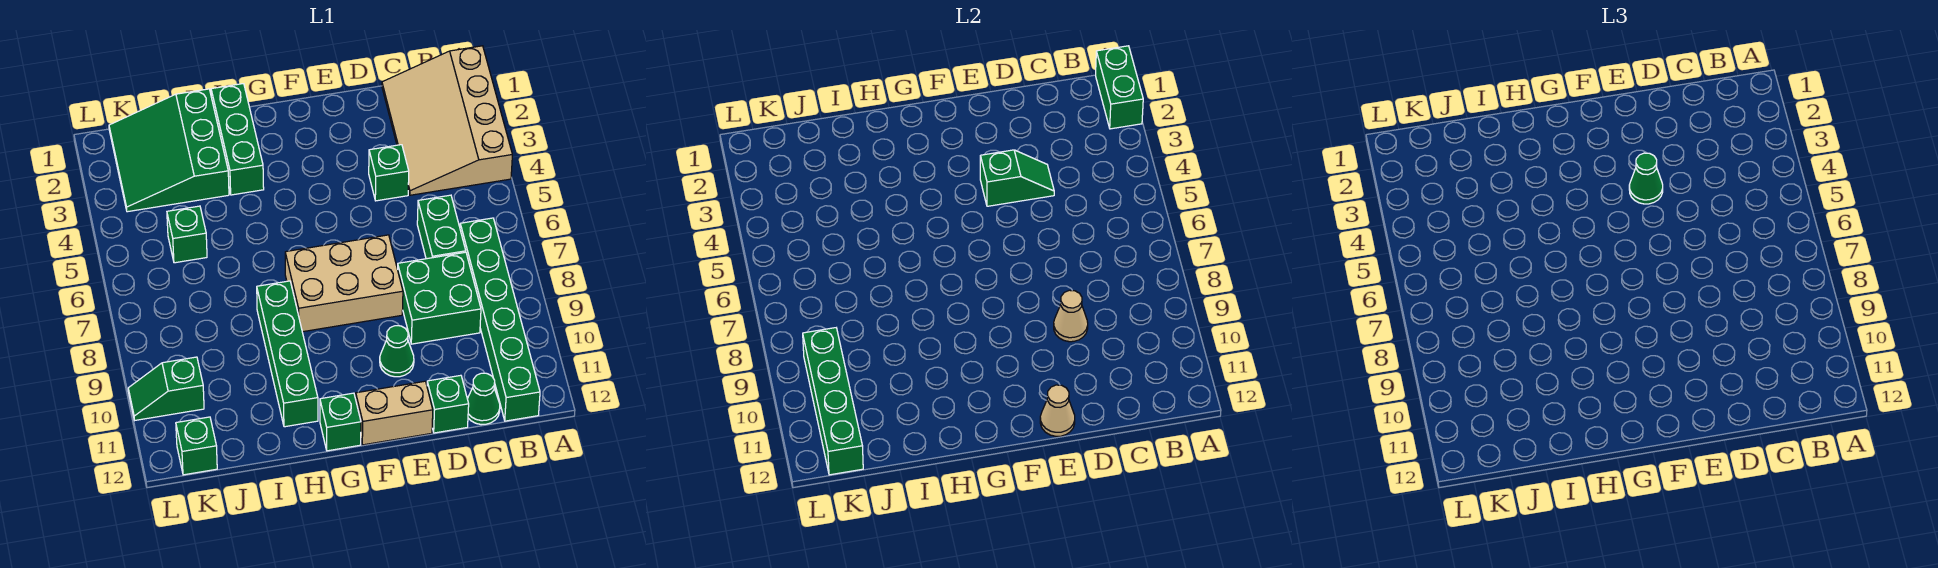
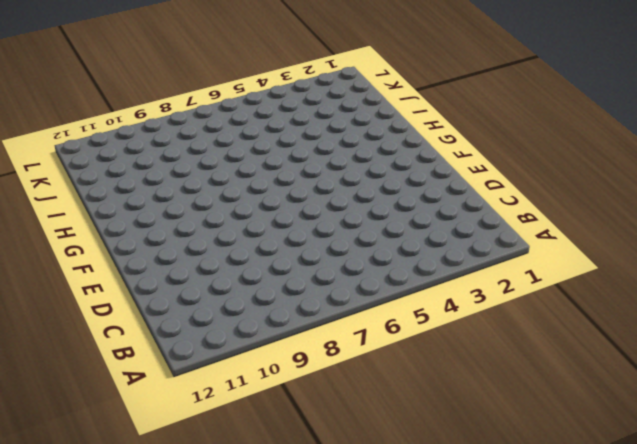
none -> tan slope A1:C4 level 1 top A
none -> green brick B7:B12 level 1
none -> green brick C6:C7 level 1

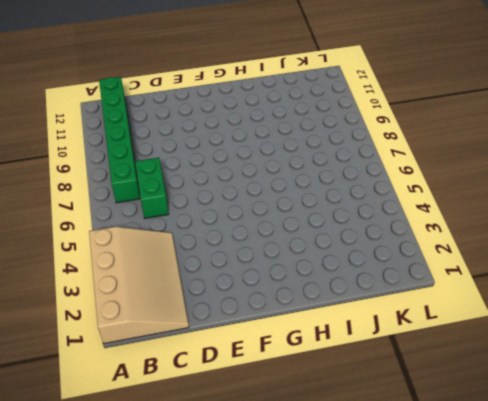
none -> green brick C8:D9 level 1
none -> green cone C12 level 1
none -> green brick D4 level 1

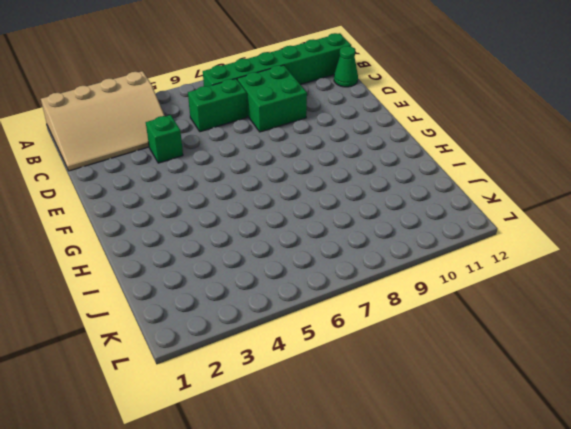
none -> green brick D12 level 1
none -> tan brick E7:G8 level 1
none -> green cone E10 level 1

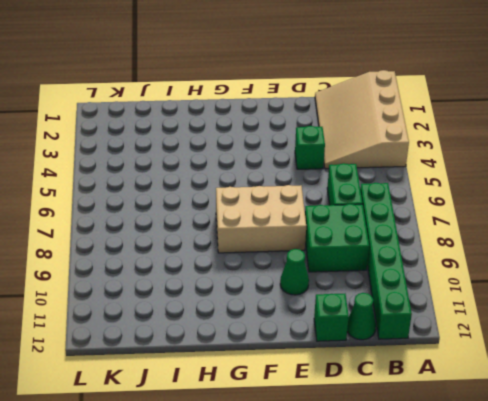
none -> tan brick E12:F12 level 1
none -> green brick G12 level 1
none -> green brick H1:H3 level 1

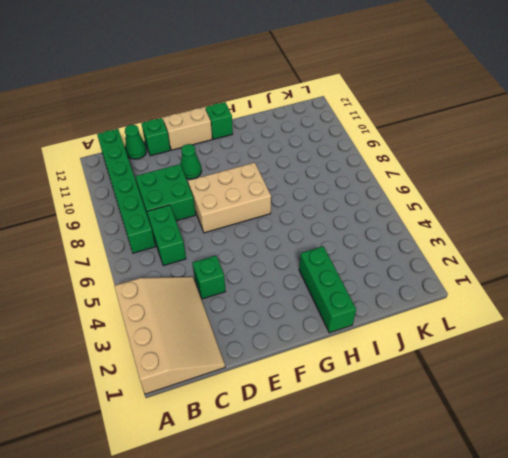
none -> green brick H8:H11 level 1
none -> green slope I1:K3 level 1 top I
none -> green brick J5 level 1

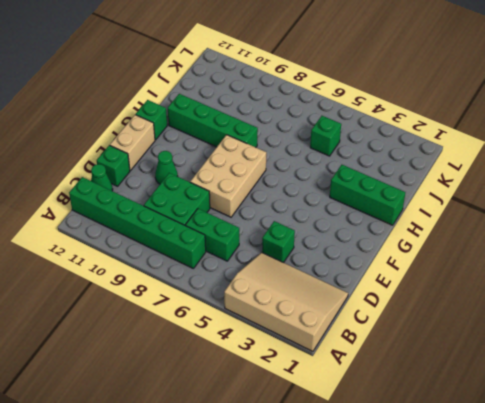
none -> green slope I1:K3 level 1 top I
none -> green slope K10:L10 level 1 top K
none -> green brick K12 level 1

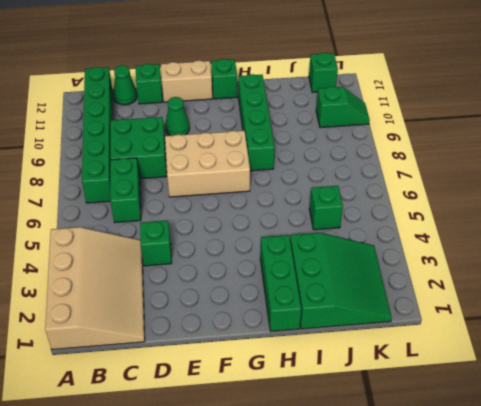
none -> green brick A1:A2 level 2
none -> green slope D4:E4 level 2 top E
none -> tan cone D9 level 2

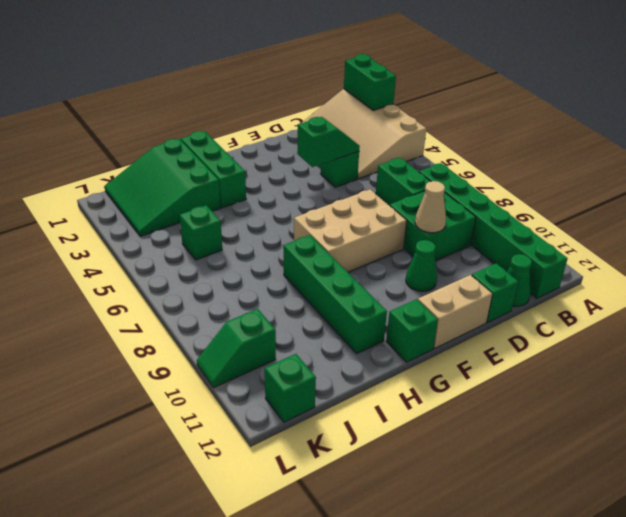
none -> tan cone E12 level 2
none -> green brick K9:K12 level 2
none -> green cone E4 level 3

